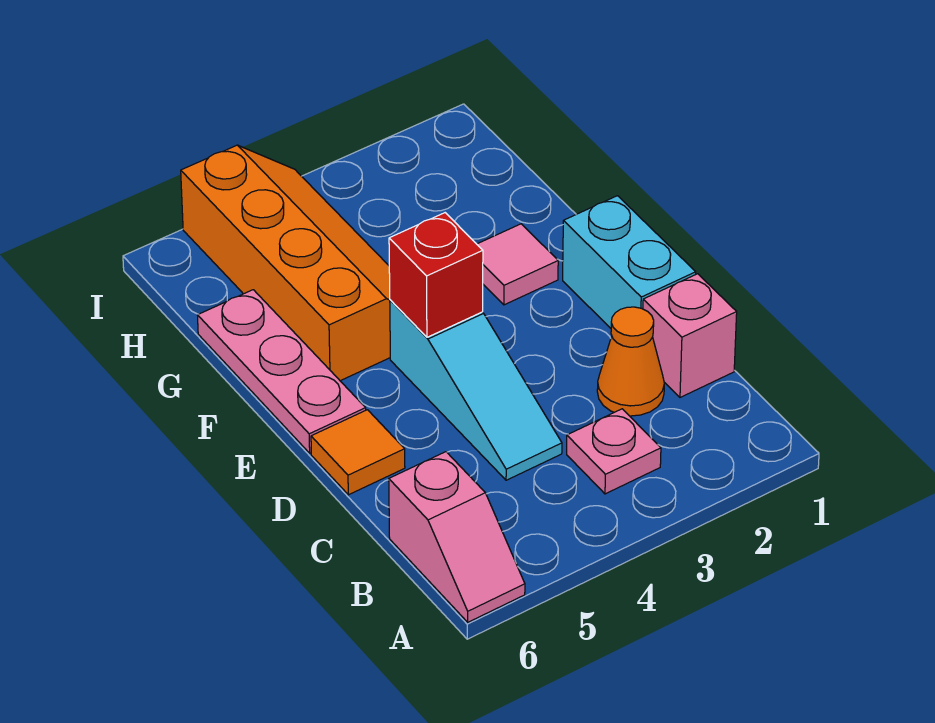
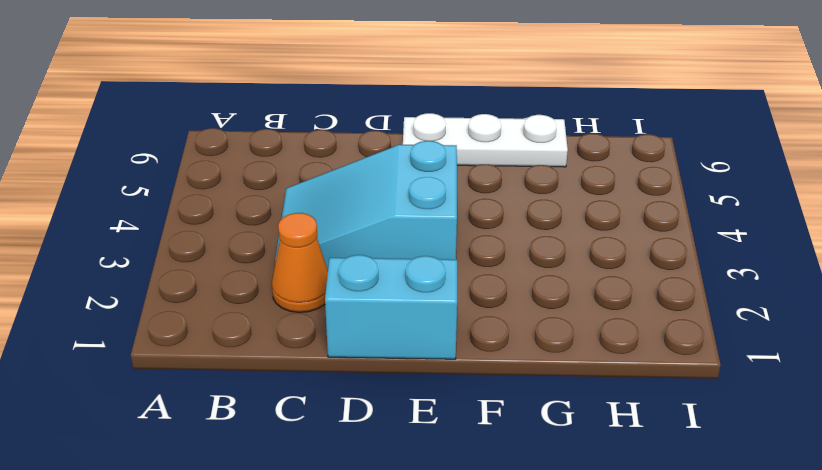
cyan slope C3:E4 level 1 top E -> cyan slope C4:E4 level 1 top E
white plate E6:G6 level 1 -> pink plate E6:G6 level 1
none -> pink slope A6:B6 level 1 top B
none -> pink plate B3 level 1

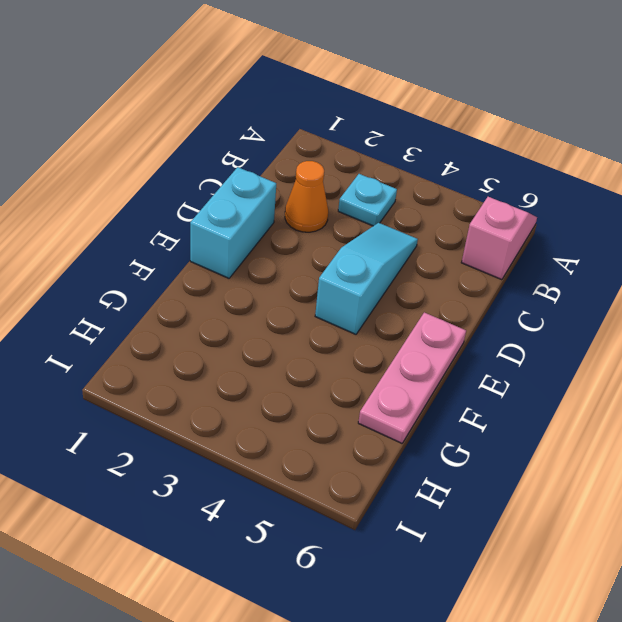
cyan plate B3 level 1 -> pink plate B3 level 1
none -> pink brick C1 level 1
none -> orange tile D6 level 1

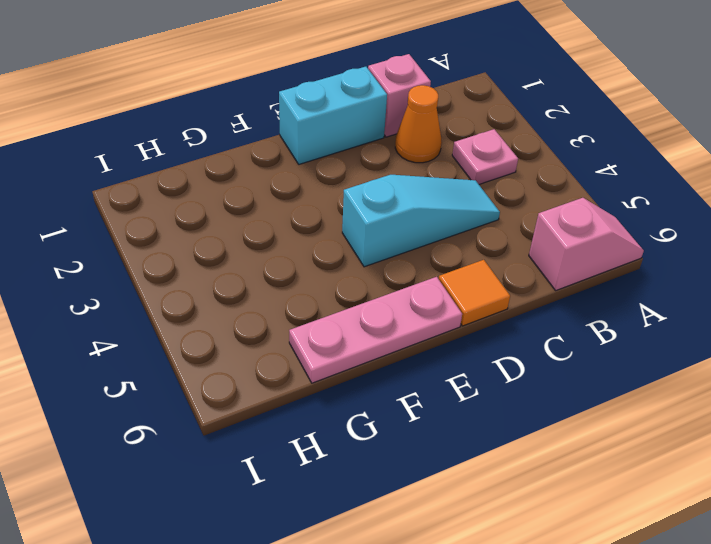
none -> pink tile F2 level 1
none -> orange slope F4:I5 level 1 top 5

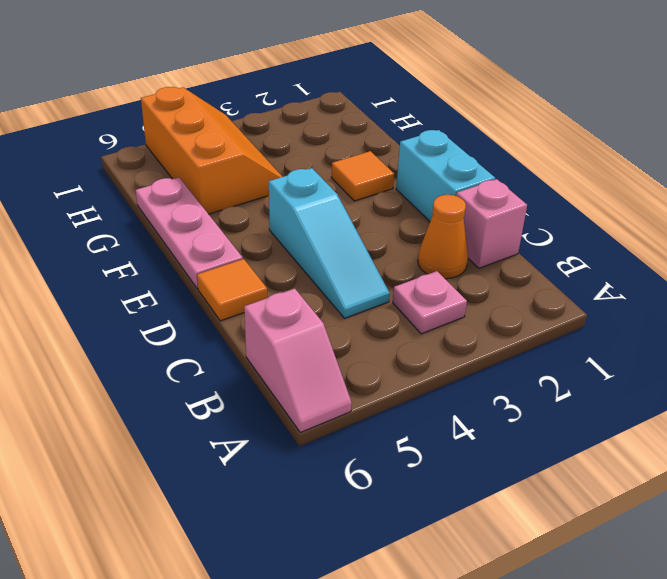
orange tile F2 level 1 -> pink tile F2 level 1
orange slope G4:I5 level 1 top 5 -> orange slope F4:I5 level 1 top 5
none -> red brick E4 level 2

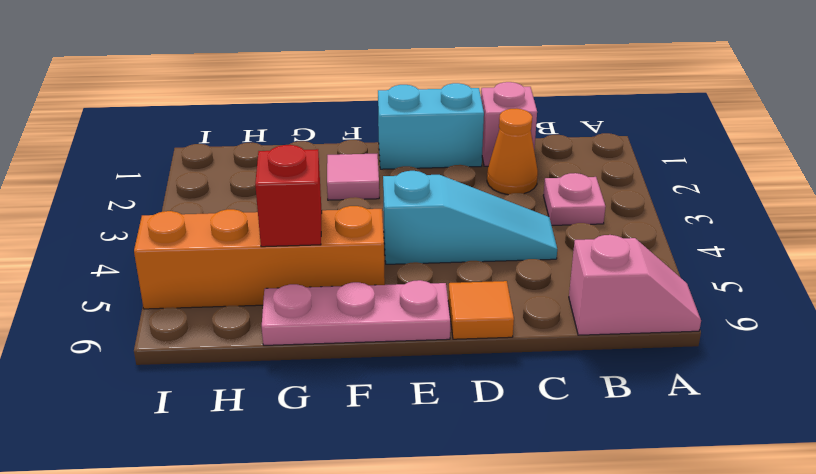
red brick G5 level 2 -> red brick E4 level 2

